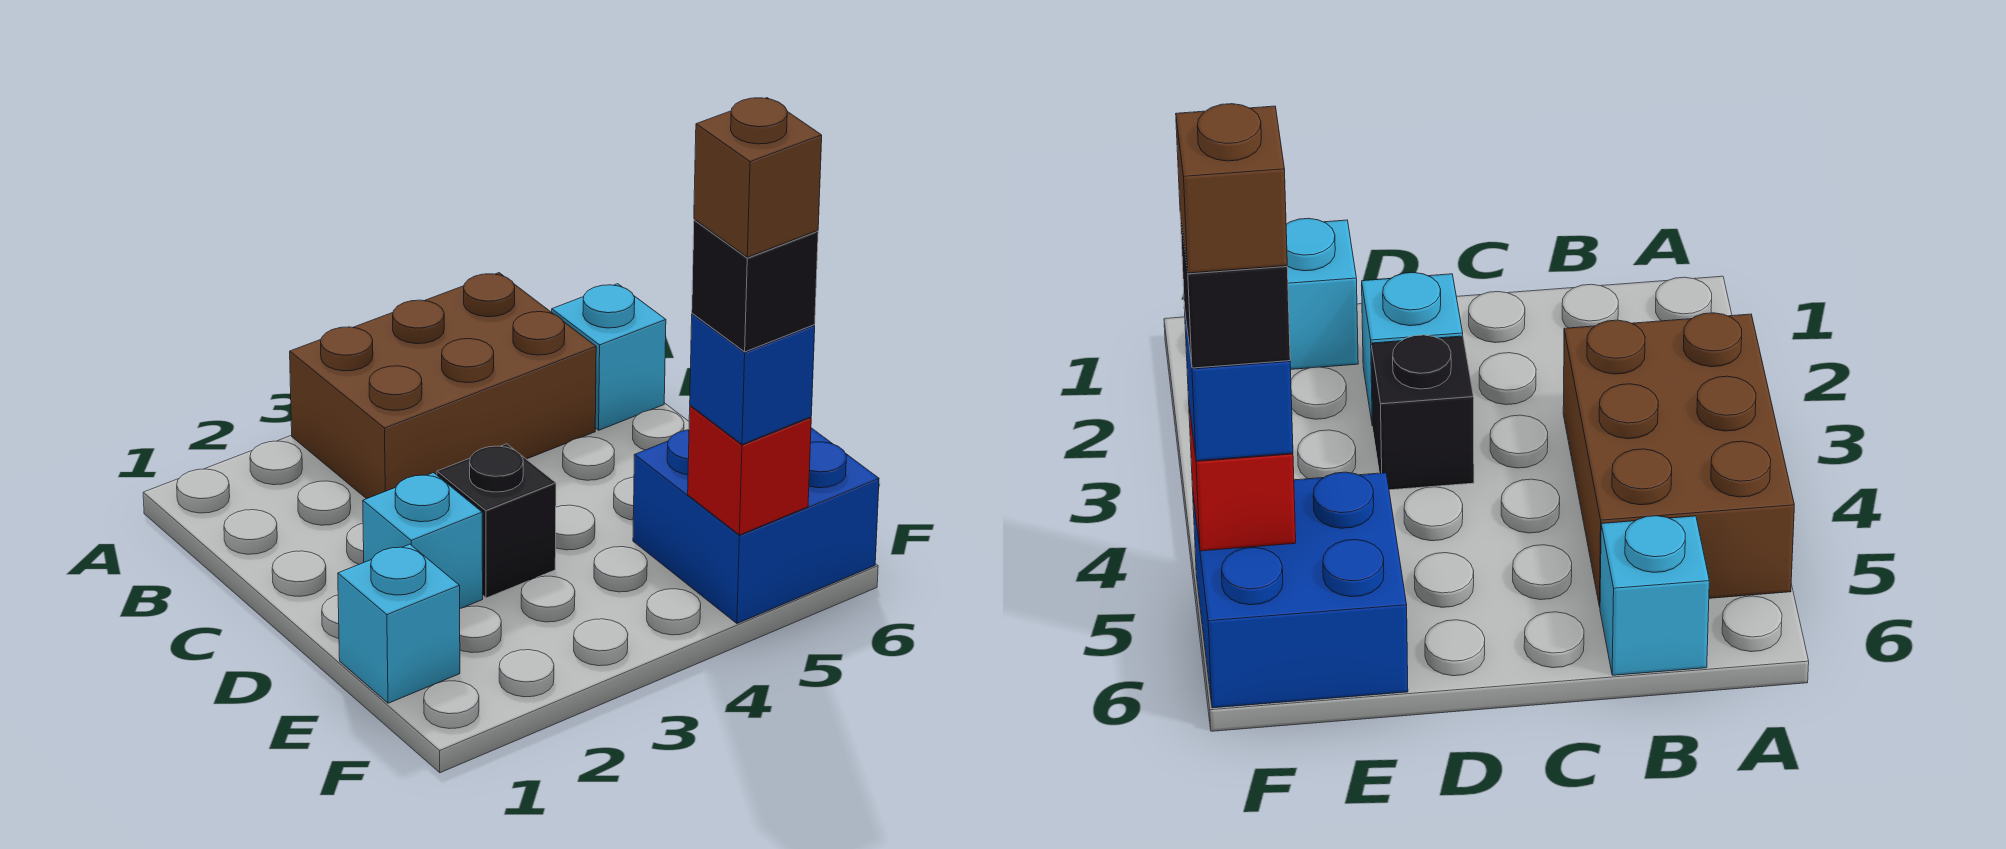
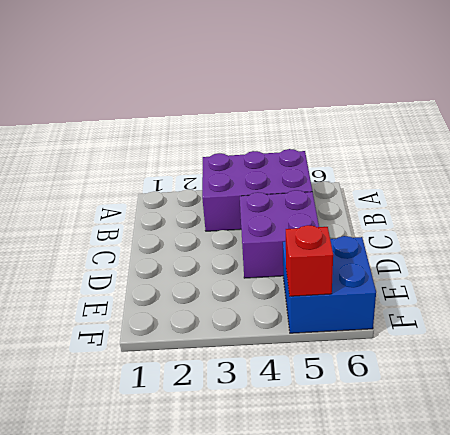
purple brick A3:B5 level 1 -> brown brick A3:B5 level 1
purple brick C4:D5 level 1 -> none
none -> cyan brick B6 level 1
none -> cyan brick D2 level 1

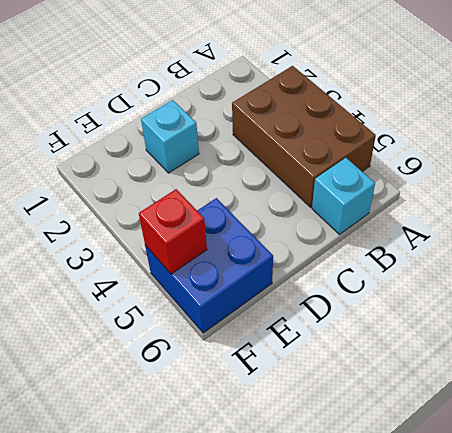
none -> black brick D3 level 1
none -> cyan brick E1 level 1

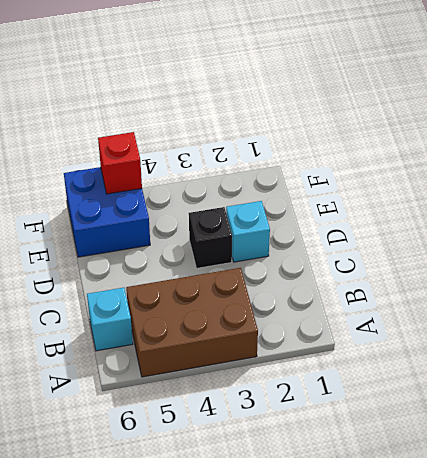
none -> cyan brick E1 level 1
none -> blue brick F5 level 3

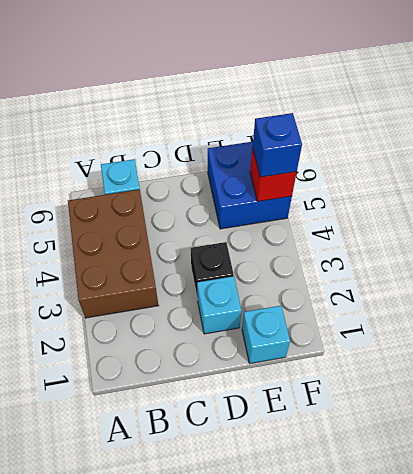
none -> black brick F5 level 4
none -> brown brick F5 level 5

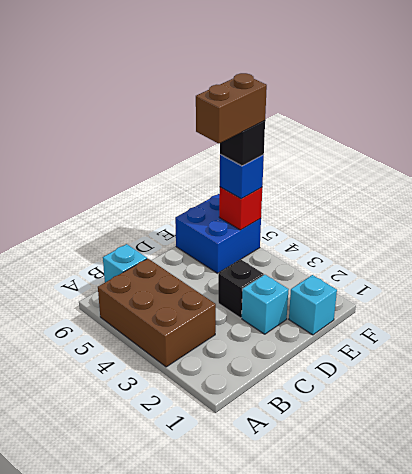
brown brick E5:F5 level 5 -> brown brick F5 level 5

